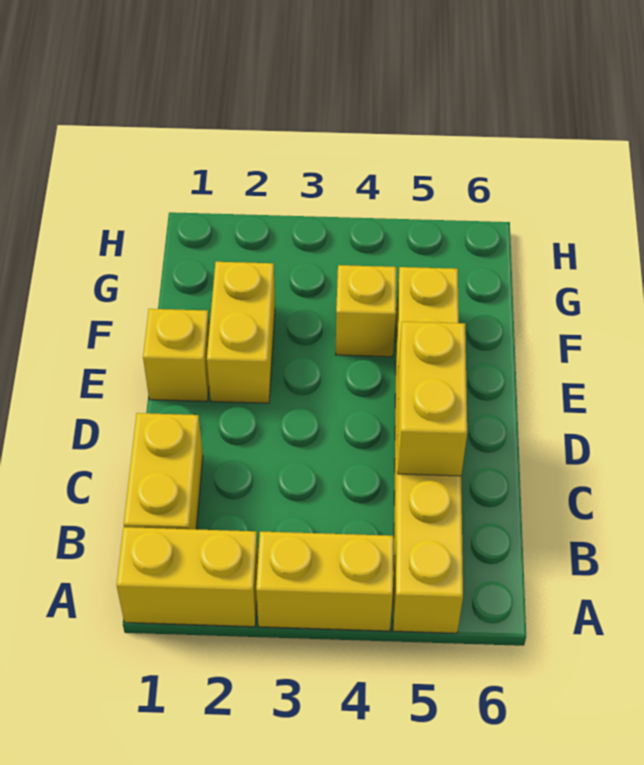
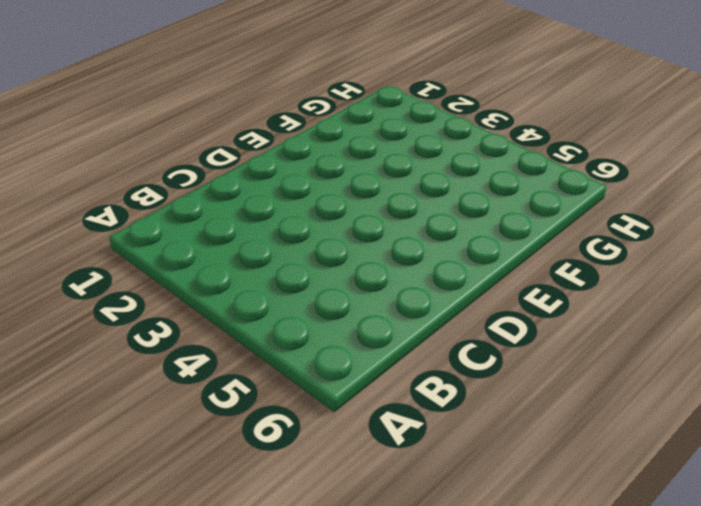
none -> yellow brick A1:A2 level 1
none -> yellow brick A3:A4 level 1

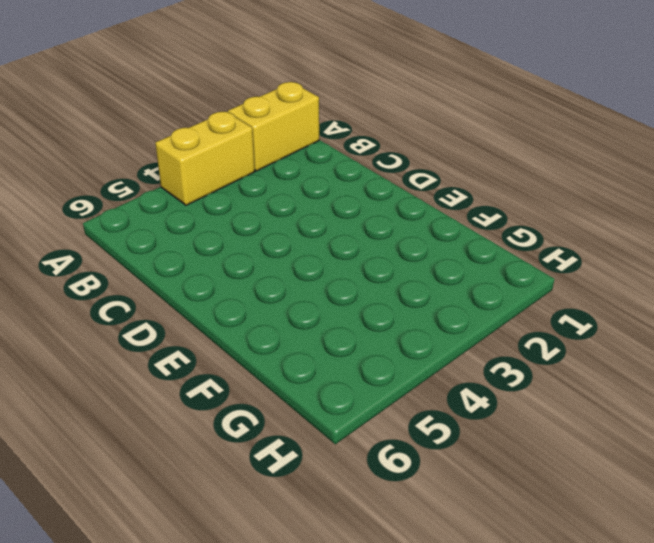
none -> yellow brick A5:F5 level 1
none -> yellow brick B1:C1 level 1

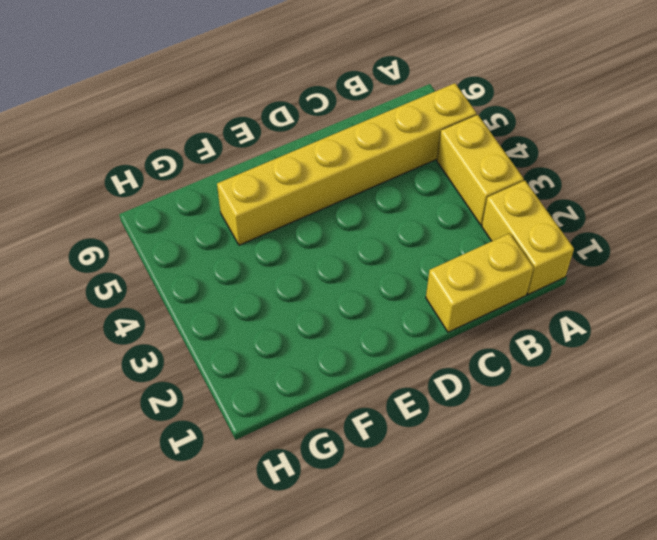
none -> yellow brick E1 level 1
none -> yellow brick E2:F2 level 1

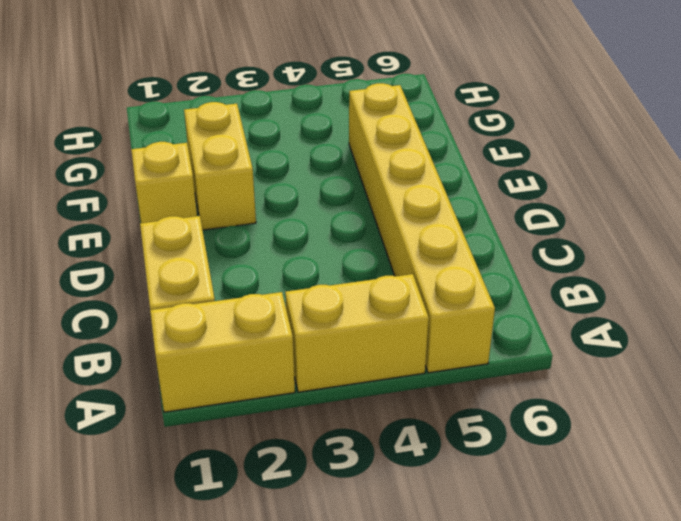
none -> yellow brick F4 level 1
none -> yellow brick C5:D5 level 2

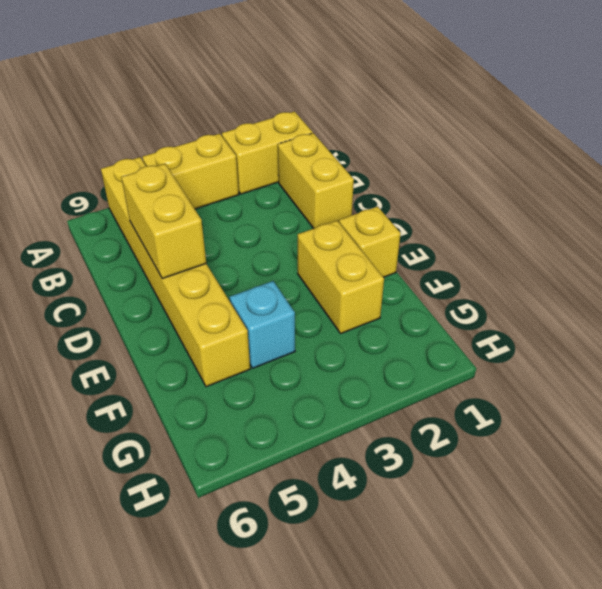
cyan brick F4 level 1 -> yellow brick F4 level 1

